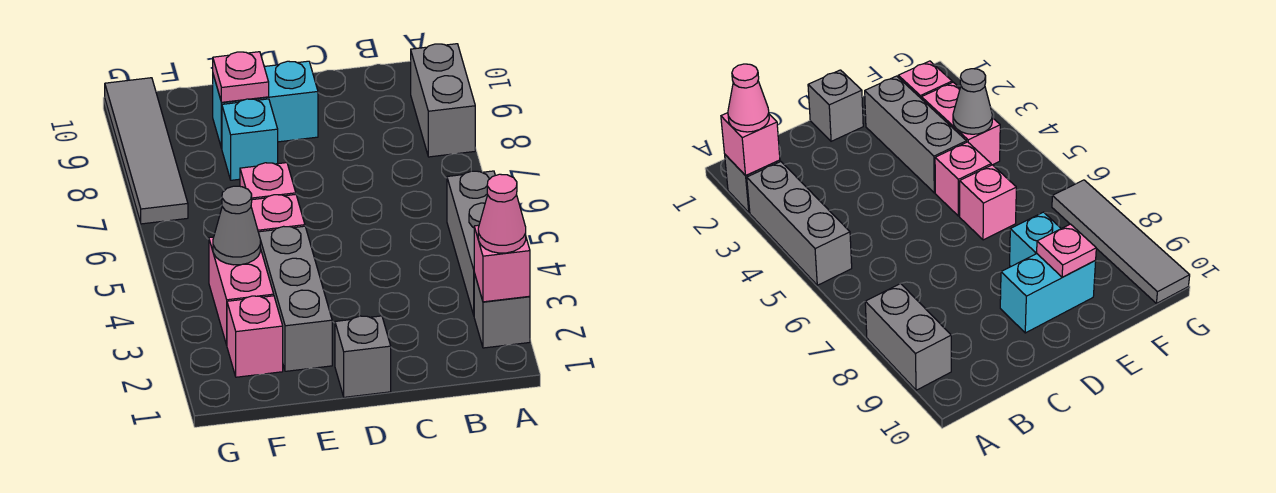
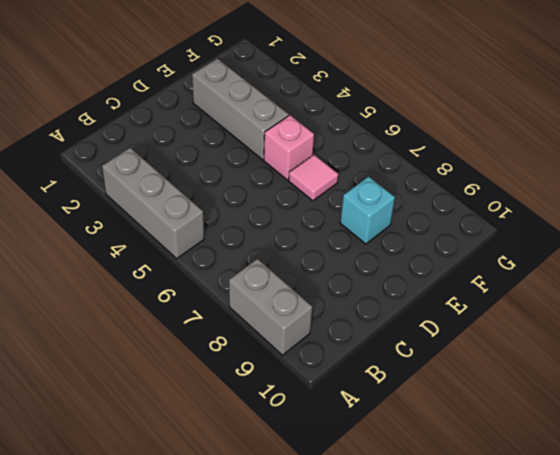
pink tile E6 level 1 -> pink brick E6 level 1
none -> grey brick A2 level 1
none -> grey brick D1 level 1
none -> cyan brick D9:E9 level 1

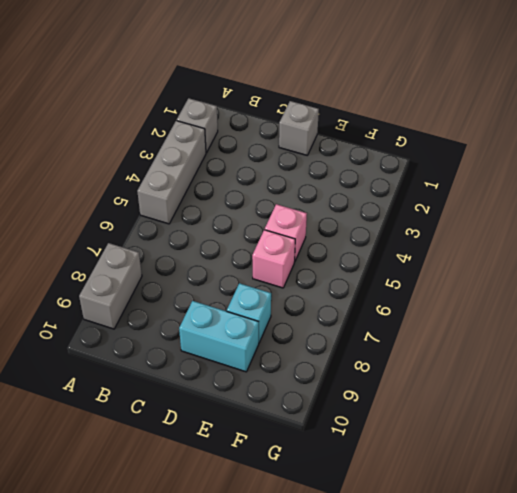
none -> grey brick E2:E4 level 1
none -> pink brick F2 level 1
none -> pink brick F3:F4 level 1

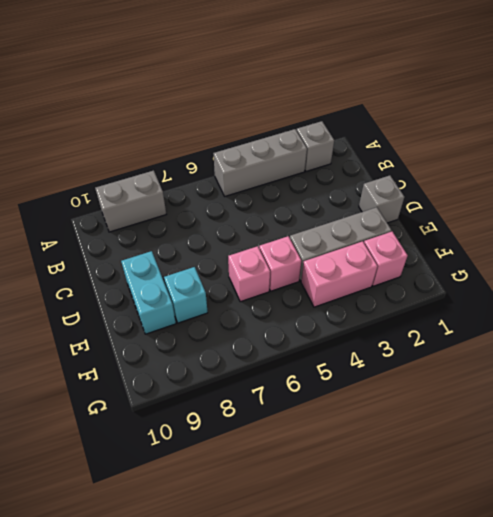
none -> grey tile G7:G10 level 1
none -> pink brick A2 level 2
none -> pink plate E9 level 2

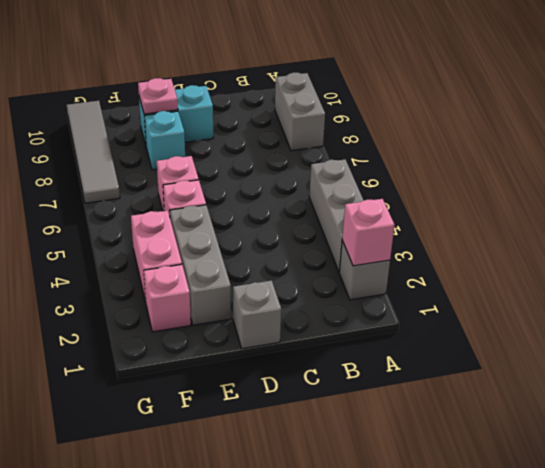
none -> grey cone F4 level 2
none -> pink cone A2 level 3

